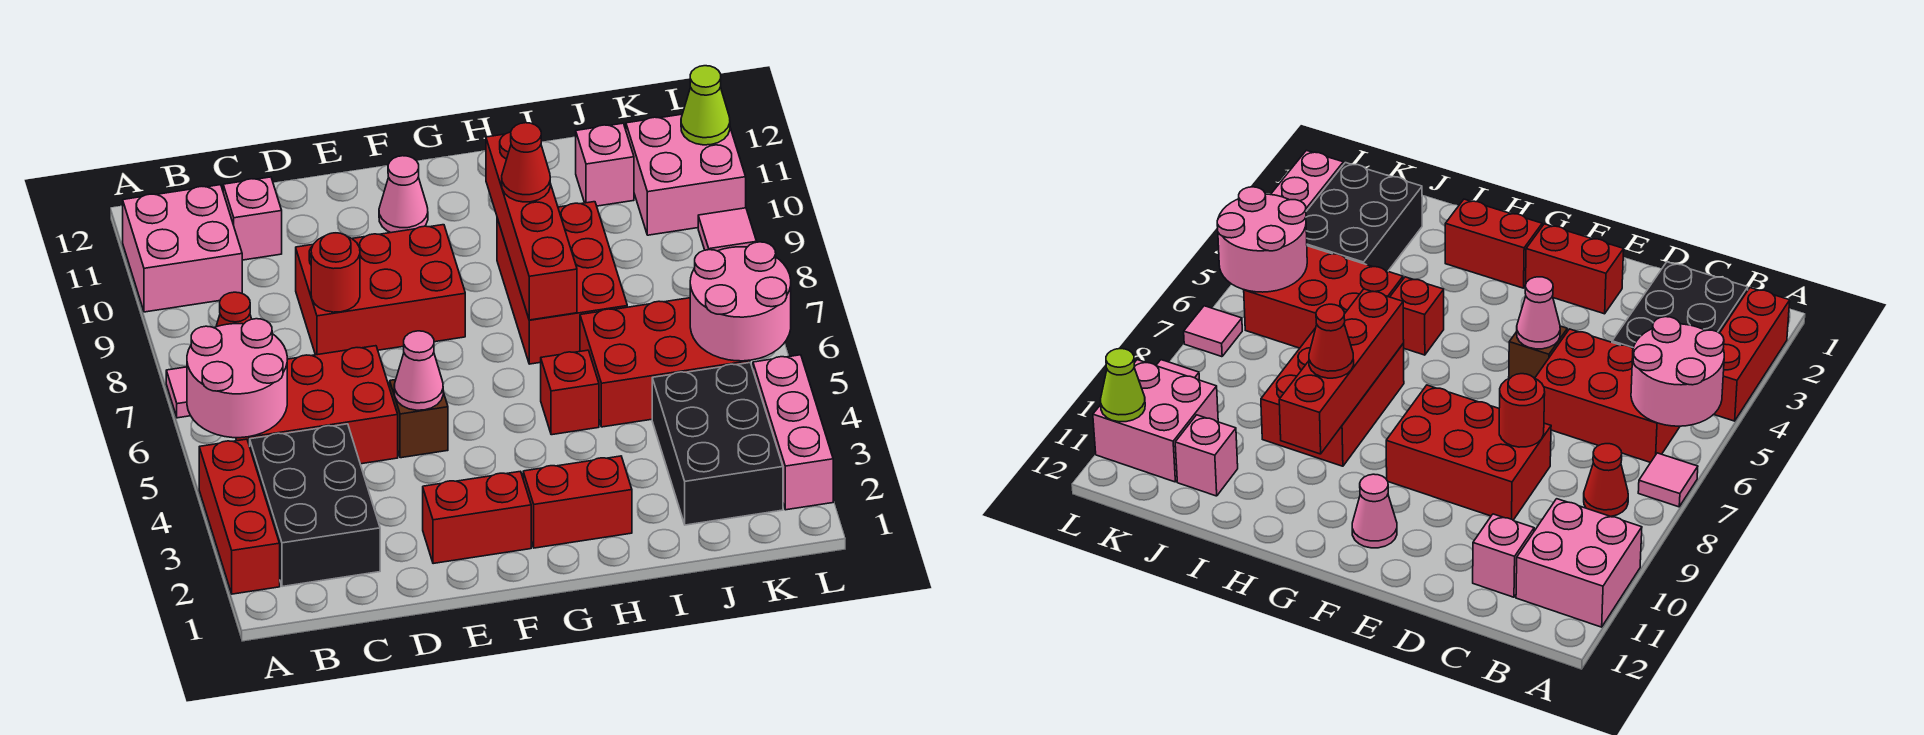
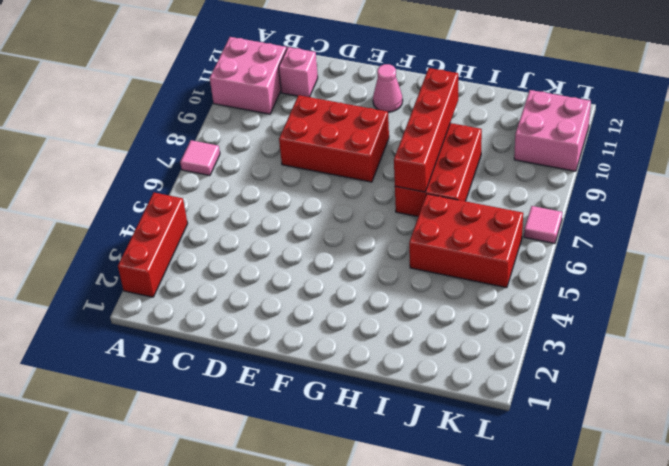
none -> black brick B2:C4 level 1
none -> red brick B5:D6 level 1
none -> red cone B8 level 1

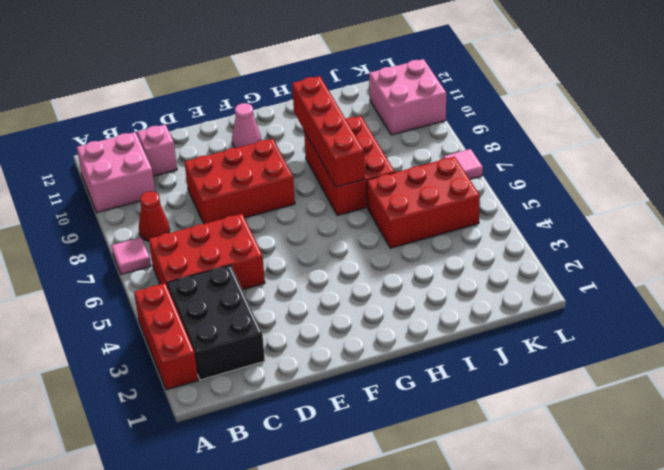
none -> red brick E2:F2 level 1
none -> brown brick E5 level 1
none -> red brick G2:H2 level 1

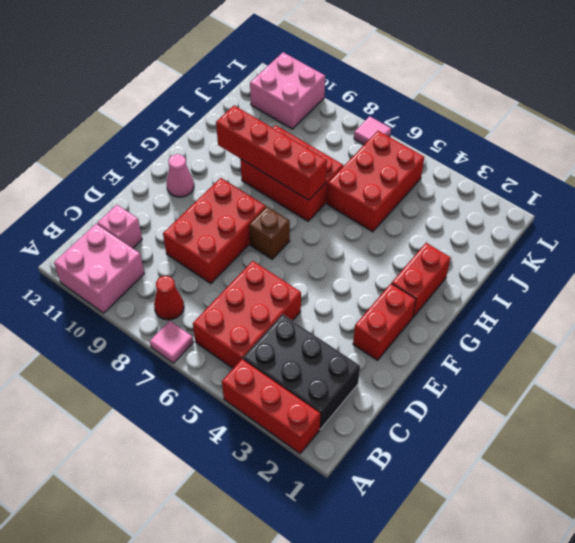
brown brick F7 level 1 -> brown brick E5 level 1
none -> red brick H5 level 1
none -> black brick J2:K4 level 1
none -> pink brick J11 level 1

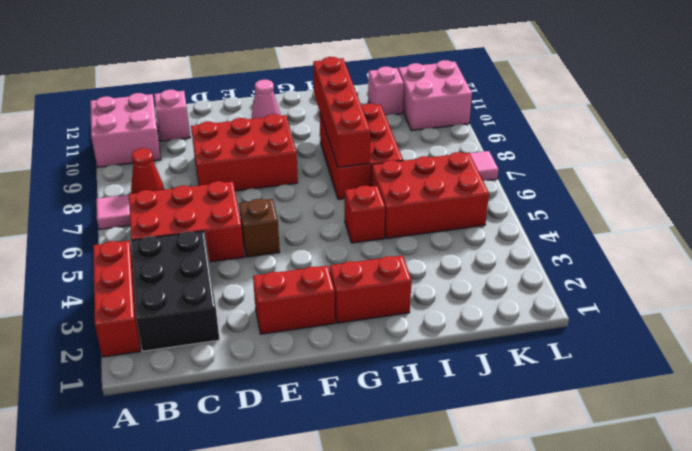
none -> black brick J2:K4 level 1
none -> pink brick L2:L4 level 1
none -> pink tile L9 level 1

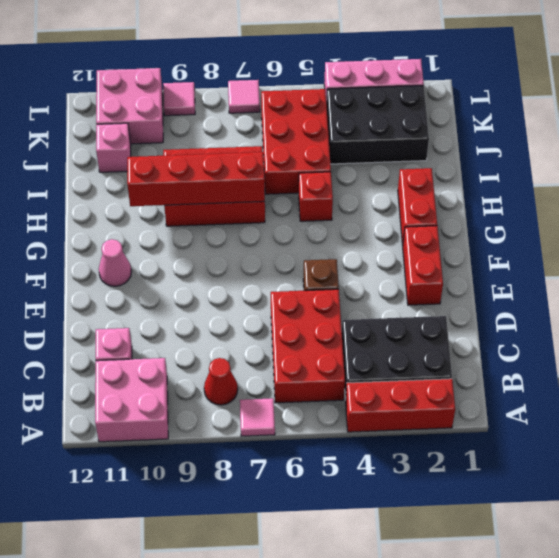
none -> red brick D8:F9 level 1
none -> pink round brick A5:B6 level 2
none -> red round brick D8 level 2

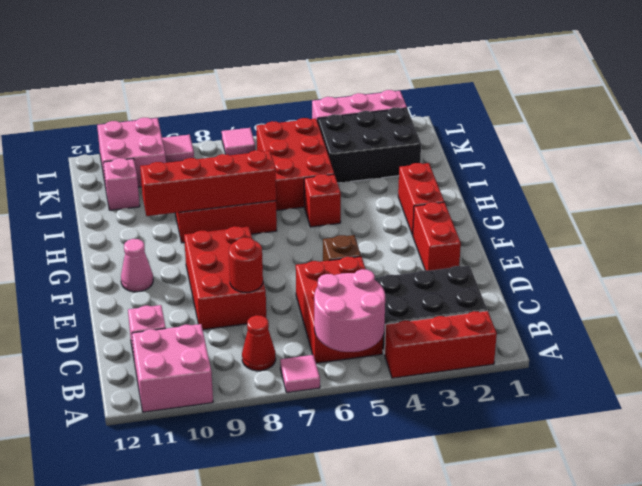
none -> pink cone E5 level 2
none -> pink round brick K5:L6 level 2
none -> lime cone L11 level 2

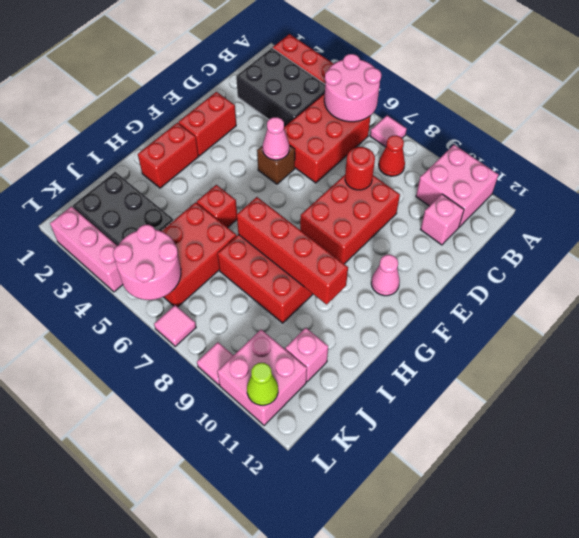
none -> red cone H9 level 3

